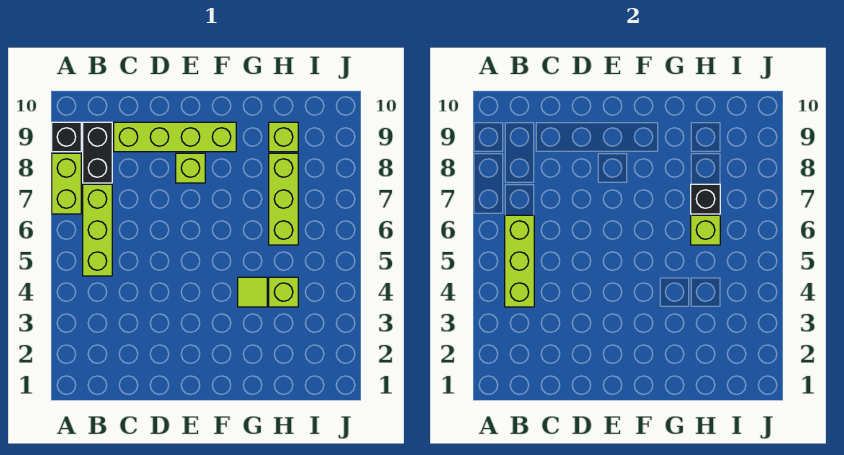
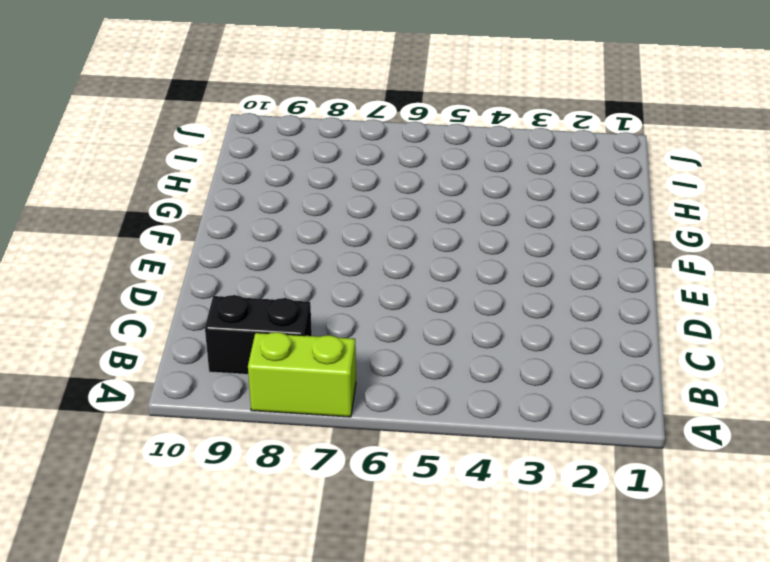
none -> black brick A9 level 1
none -> lime brick B5:B7 level 1
none -> lime brick C9:F9 level 1

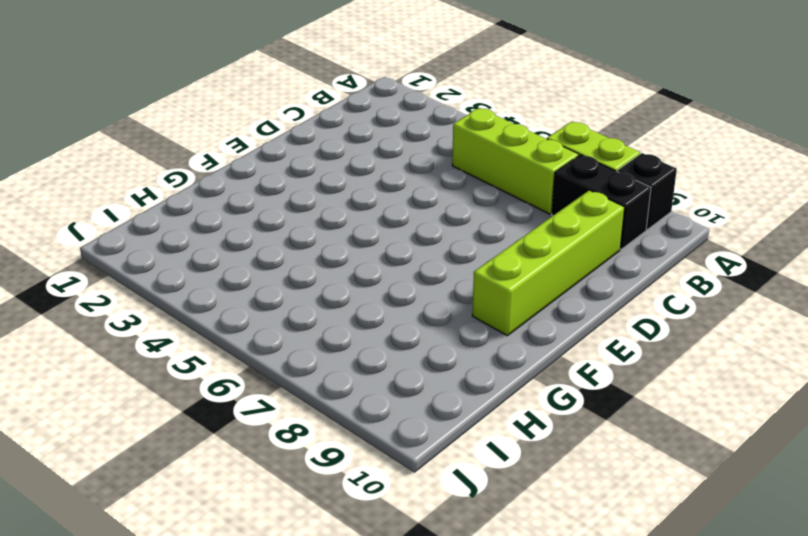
none -> lime brick E8 level 1
none -> lime tile G4 level 1
none -> lime brick H4 level 1

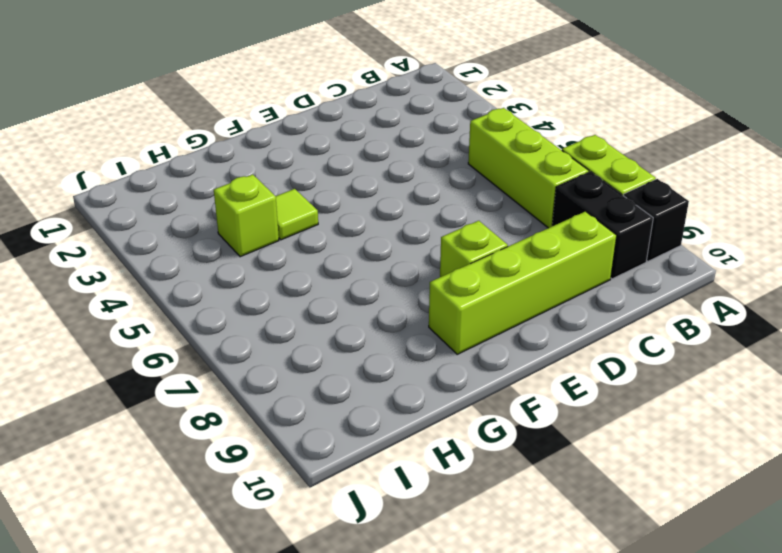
none -> lime brick H6:H8 level 1
none -> lime brick H9 level 1
none -> lime brick B4:B6 level 2

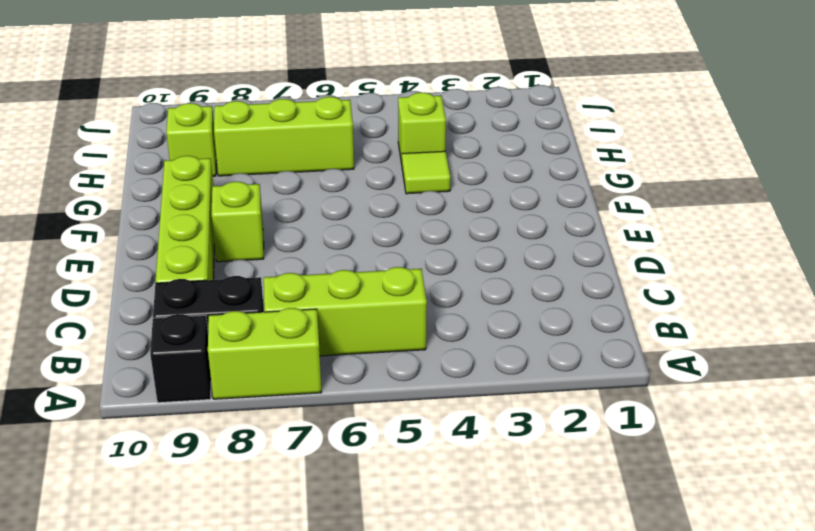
none -> lime brick B4:B6 level 2
none -> lime brick H6 level 2
none -> black brick H7 level 2

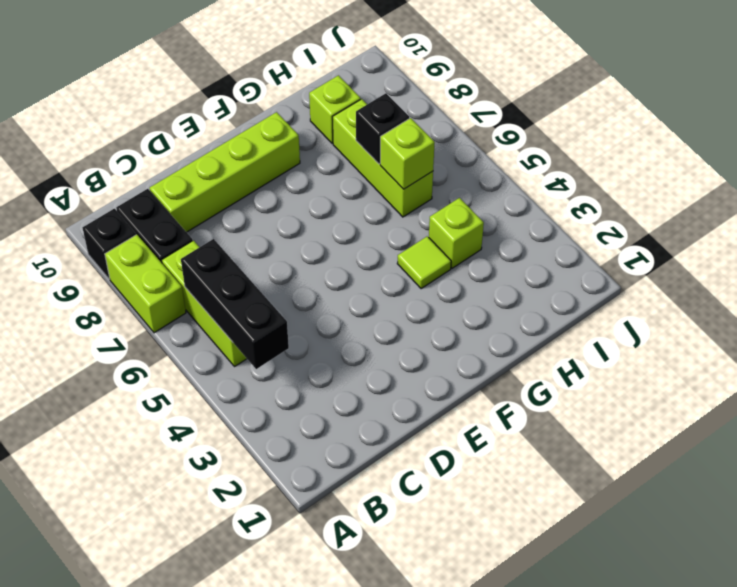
black brick B4:B6 level 2 -> lime brick B4:B6 level 2
none -> lime brick E8 level 1

